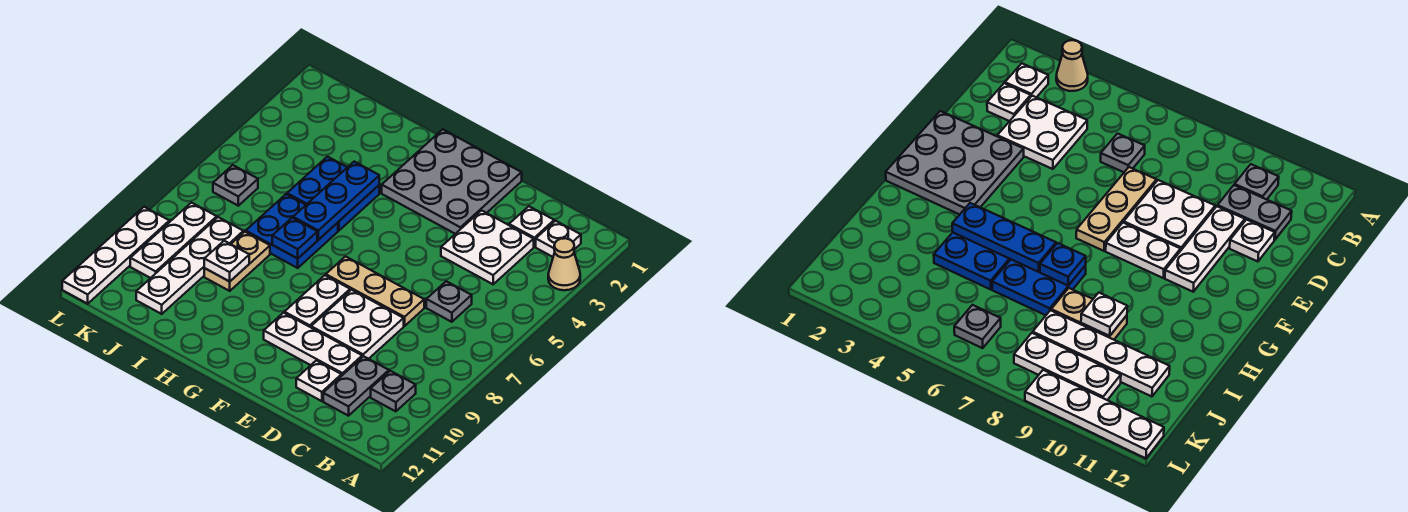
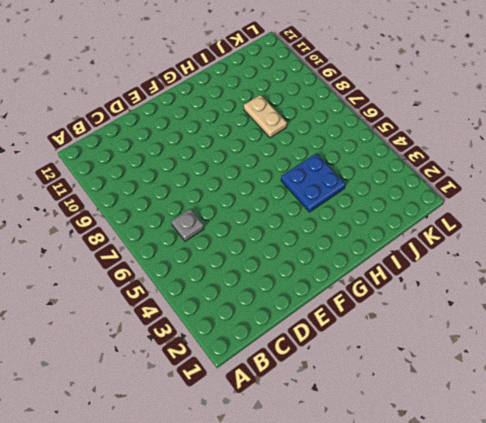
none -> tan cone A3 level 1
none -> white plate B2 level 1
none -> grey plate B10 level 1

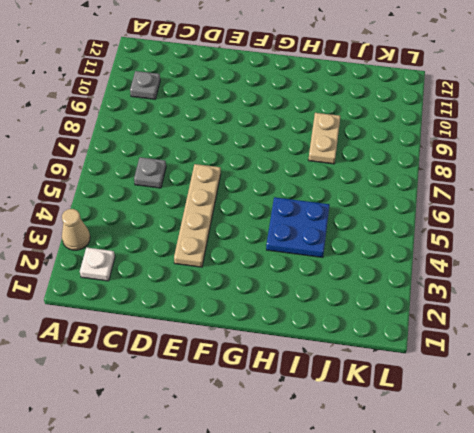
tan plate E3:E6 level 1 -> grey plate E1:G3 level 1
none -> white plate C2 level 1
none -> white plate C3:D4 level 1
none -> grey plate C10:C11 level 1

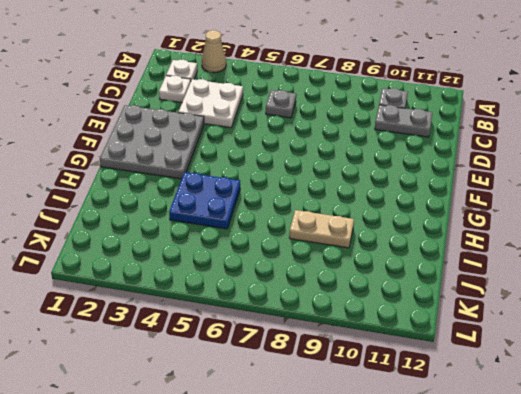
none -> tan plate D7:F7 level 1
none -> white plate D8:E9 level 1
none -> white plate D10:F10 level 1

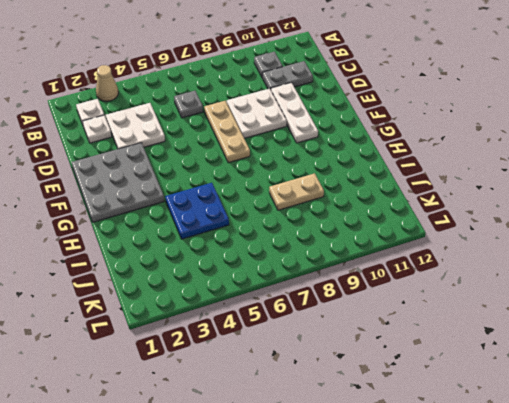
none -> white plate D11 level 1
none -> white plate F8:F9 level 1
none -> blue plate H6:I7 level 1

